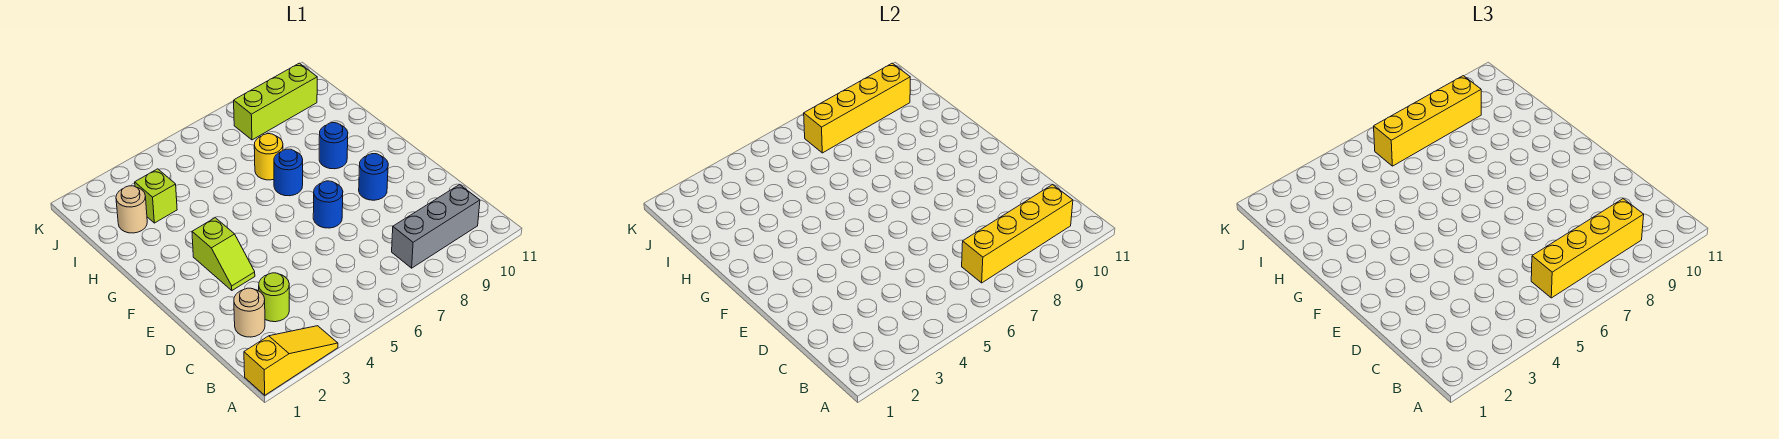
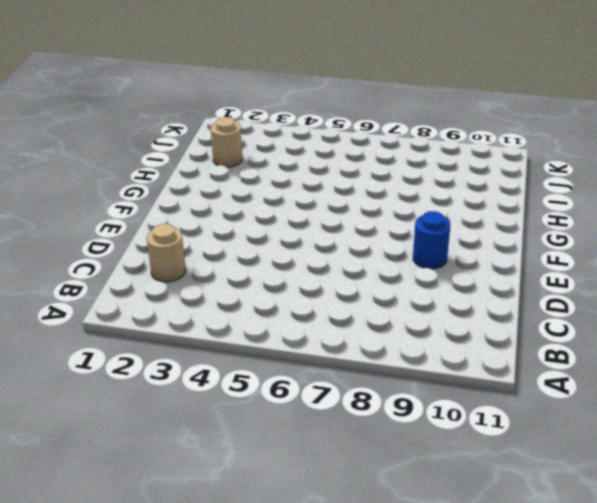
none -> yellow slope A1:A3 level 1 top 1
none -> grey brick B8:B10 level 1
none -> lime round brick C3 level 1

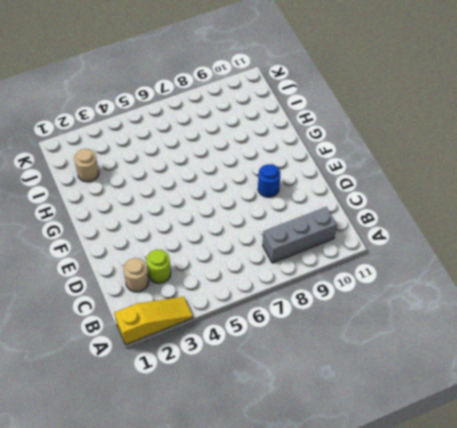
none -> lime slope E3:F3 level 1 top F
none -> blue round brick E7 level 1
none -> blue round brick G7 level 1

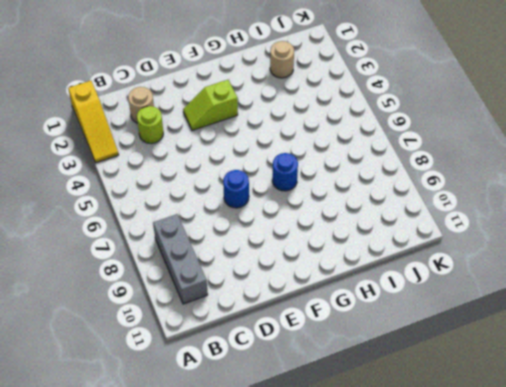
none -> blue round brick E9 level 1
none -> blue round brick G9 level 1
none -> yellow round brick H7 level 1

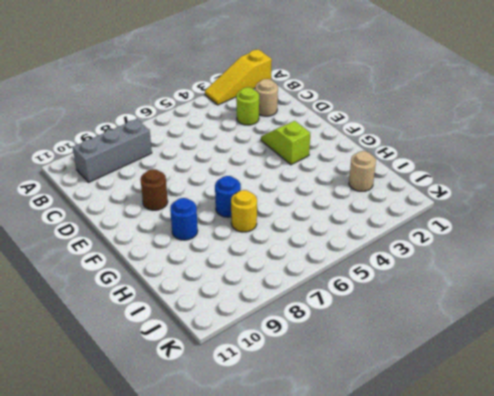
brown round brick E9 level 1 -> blue round brick E9 level 1
none -> blue round brick E7 level 1
none -> lime brick I3 level 1
none -> lime brick J8:J10 level 1

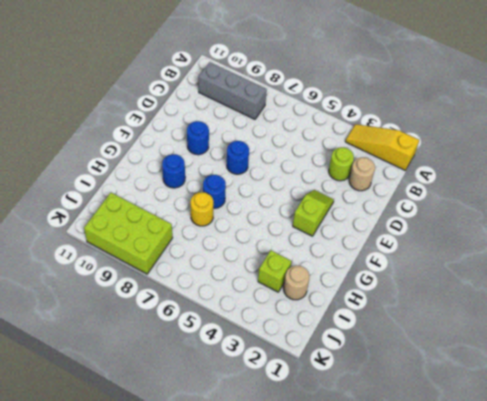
lime brick J8:K10 level 1 -> lime brick J8:J10 level 1
none -> yellow brick B7:B10 level 2
none -> yellow brick J7:J10 level 2
none -> yellow brick B6:B9 level 3

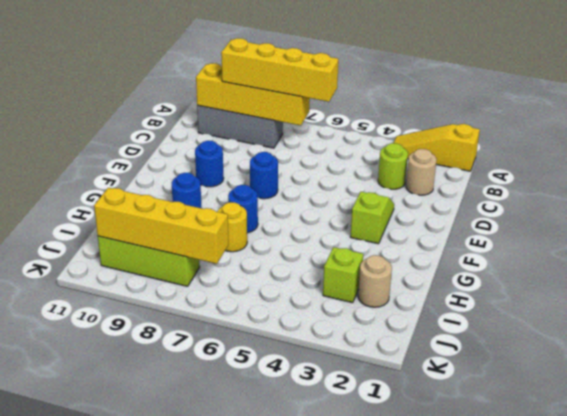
none -> yellow brick J6:J9 level 3

